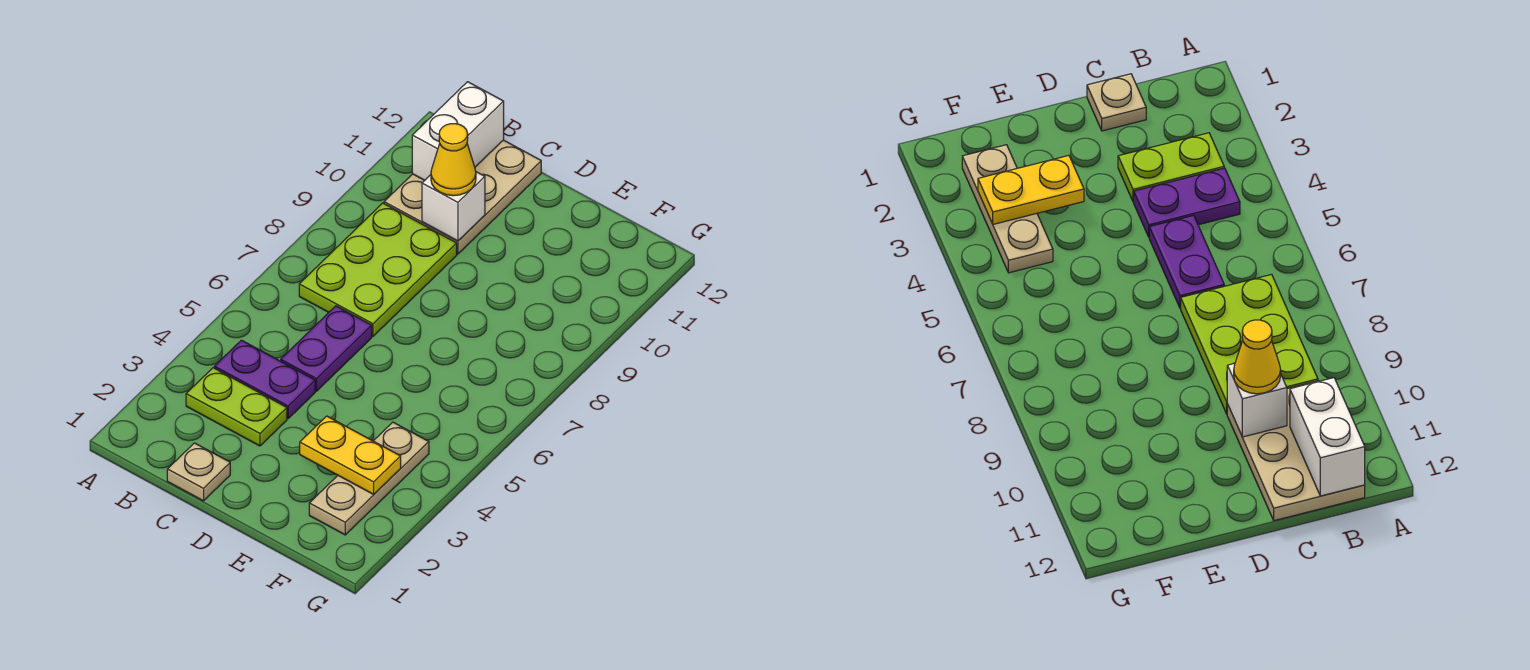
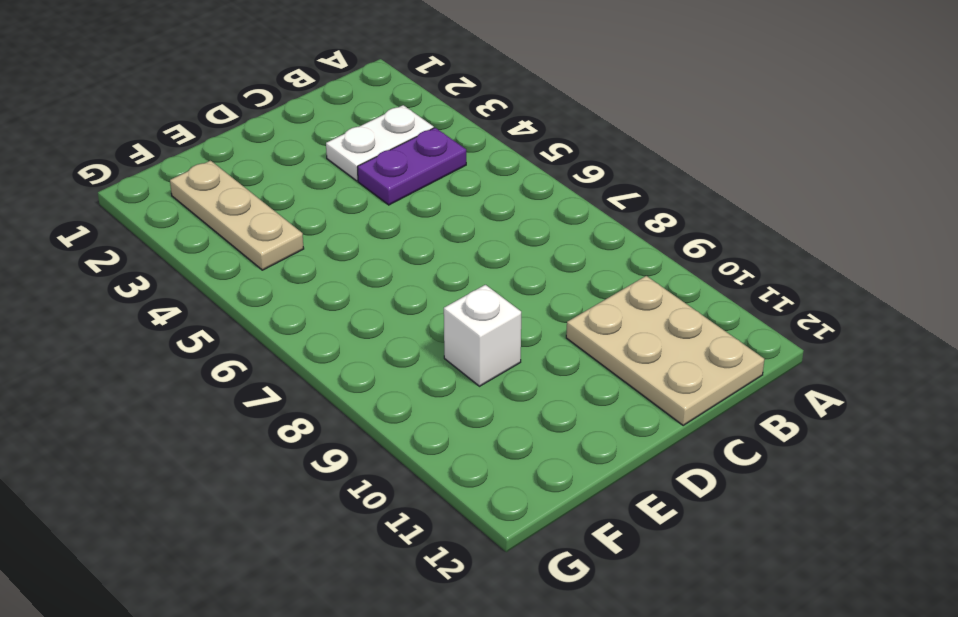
white plate B3:C3 level 1 -> lime plate B3:C3 level 1
white brick E9 level 1 -> white brick C10 level 2
none -> lime plate B7:C9 level 1
none -> tan plate C1 level 1

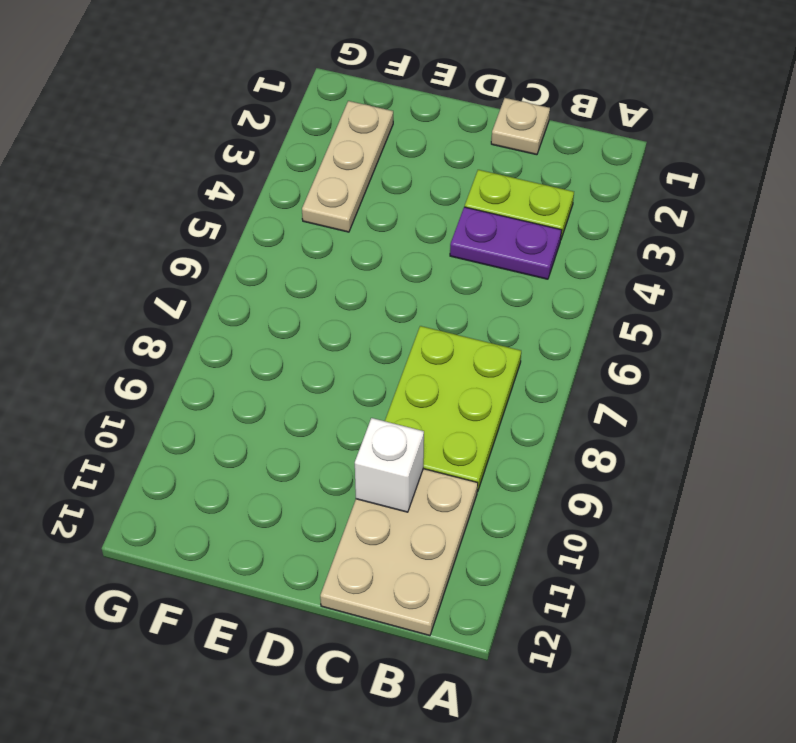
none -> purple plate C5:C6 level 1
none -> white brick B11:B12 level 2

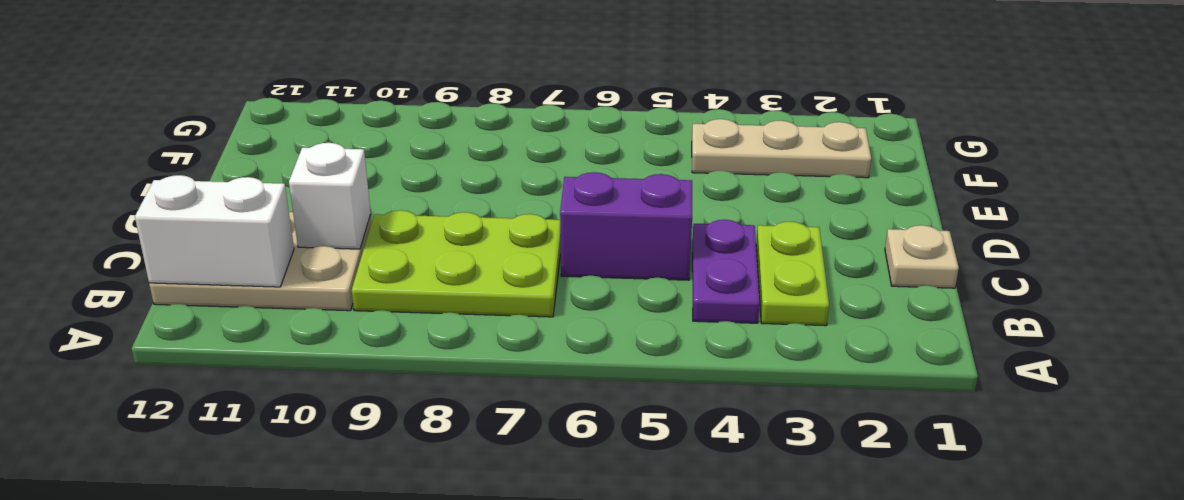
purple brick C5:C6 level 1 -> purple plate C5:C6 level 1
none -> yellow plate E3:F3 level 2
none -> yellow cone C10 level 3

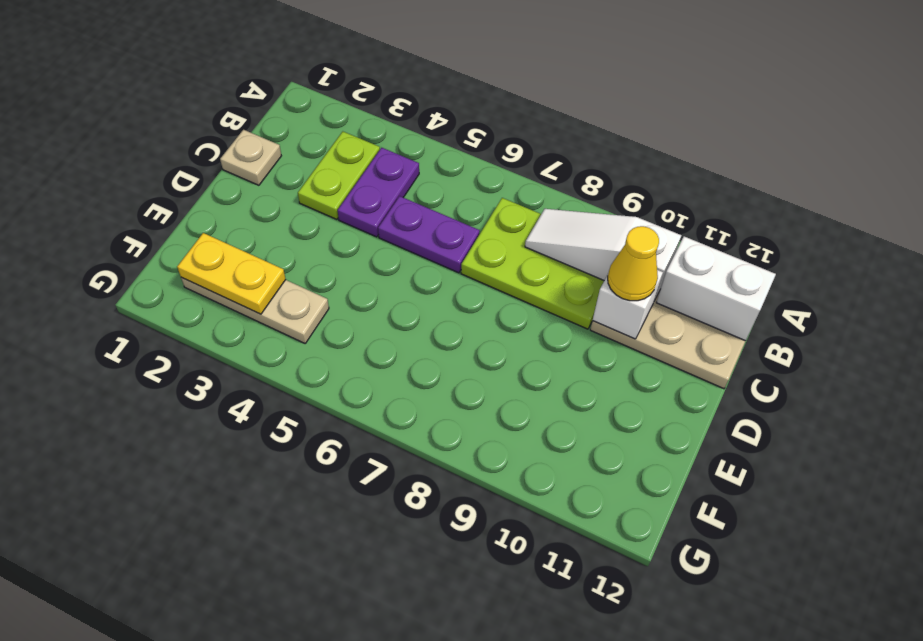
white slope B8:B10 level 2 top 10 -> none
yellow plate F2:F3 level 2 -> yellow plate E3:F3 level 2

